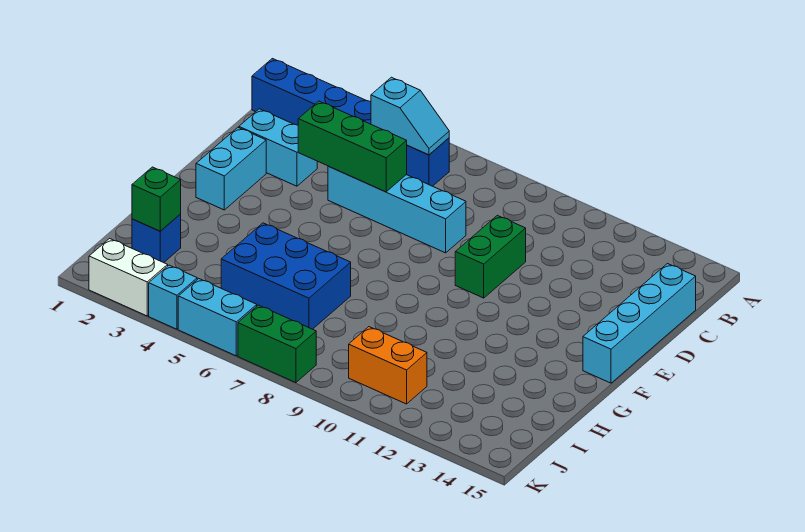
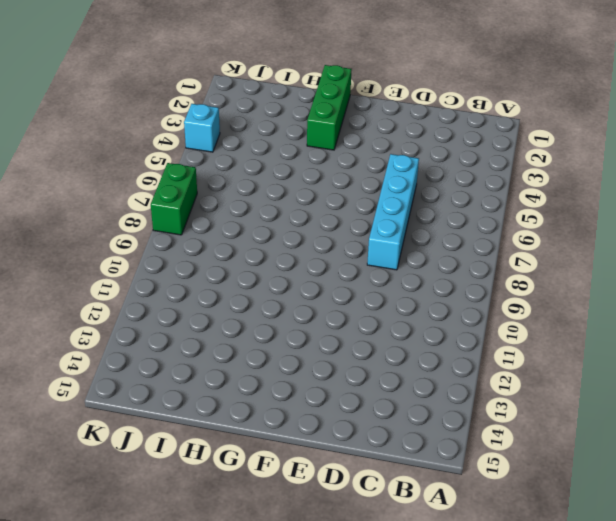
green brick G1:G3 level 1 -> green brick D4:D6 level 2
none -> blue brick B1:B6 level 1
none -> cyan brick C15:F15 level 1
none -> cyan brick D2:D3 level 1

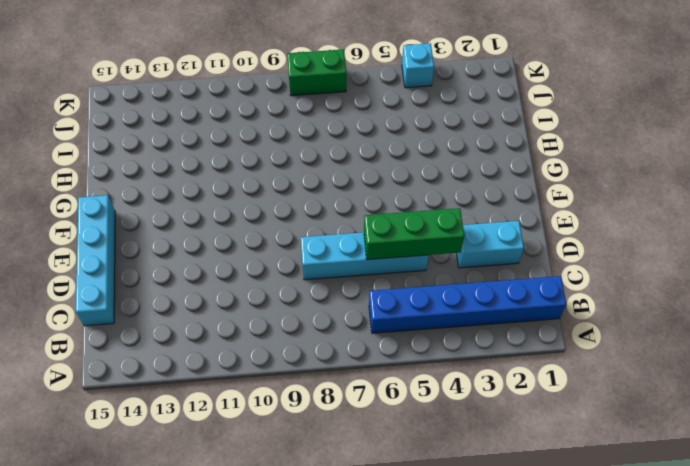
none -> green brick D10:E10 level 1
none -> cyan brick E2:F2 level 1
none -> blue brick H5:I7 level 1

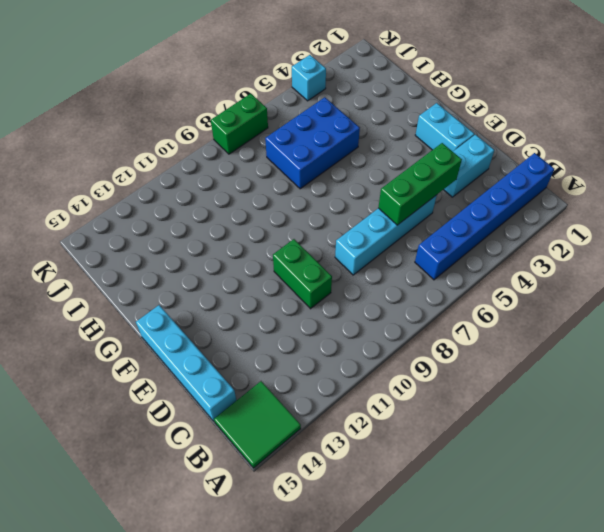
green tile A14:B15 level 1 -> none
none -> blue brick I2 level 1
none -> orange brick J10:J11 level 1
none -> white brick K2:K3 level 1

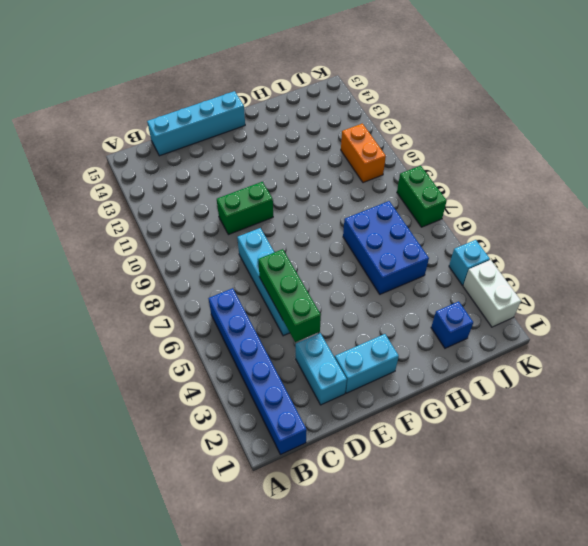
none -> cyan brick K5:K6 level 1
none -> cyan slope B5:B6 level 2 top 5
none -> green brick I2 level 2

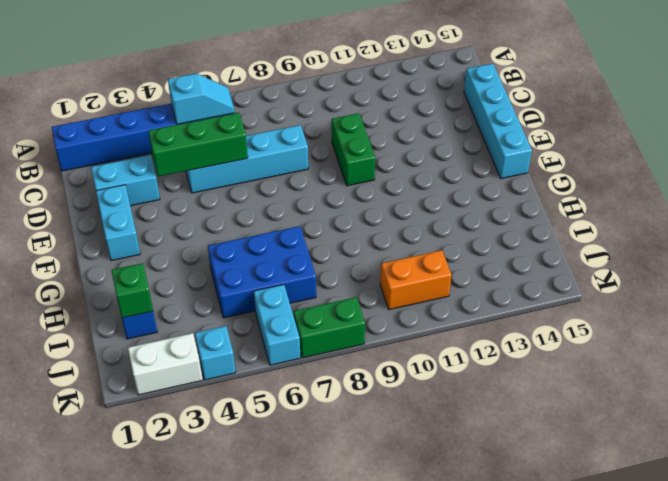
cyan brick J6:K6 level 1 -> cyan brick K5:K6 level 1

